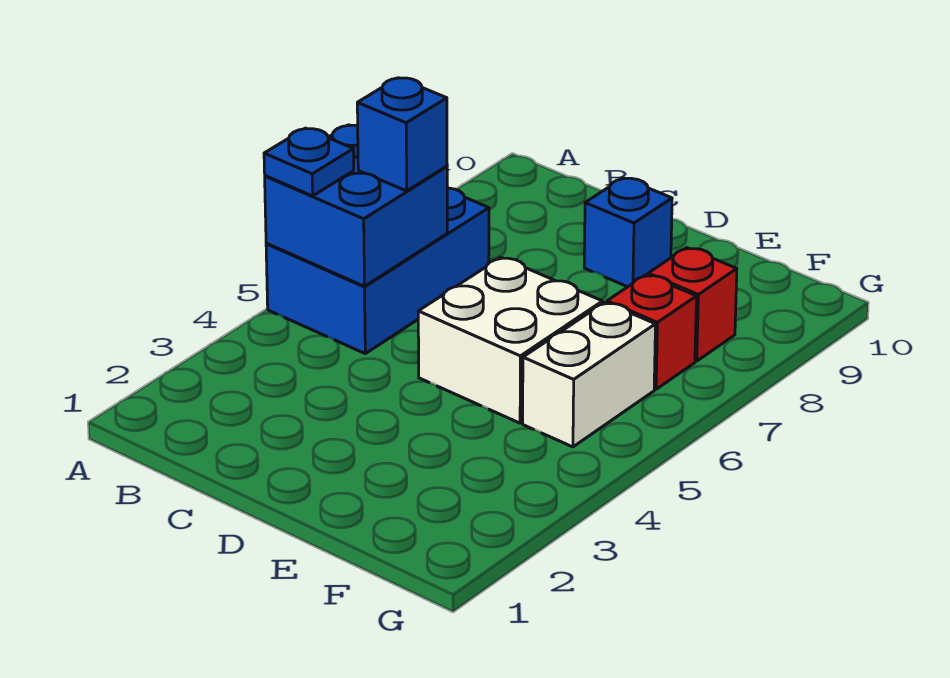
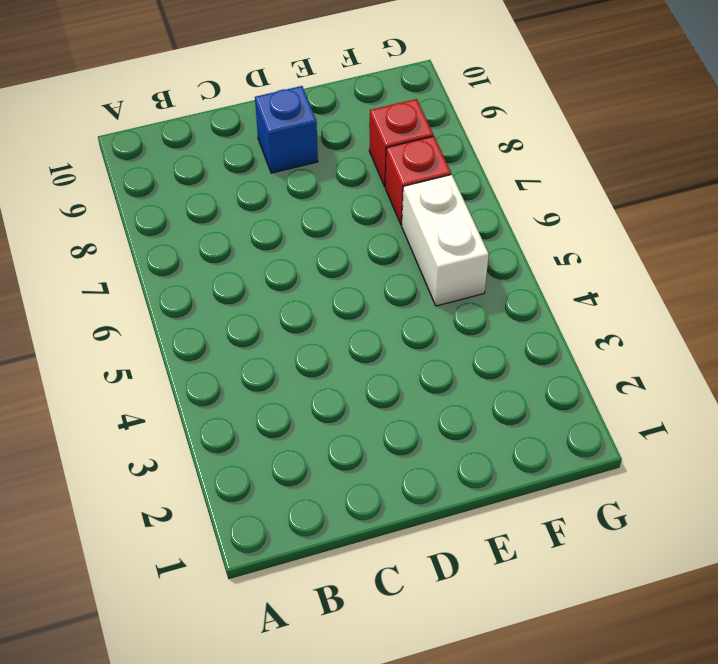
none -> blue brick A5:B7 level 1
none -> white brick D5:E6 level 1

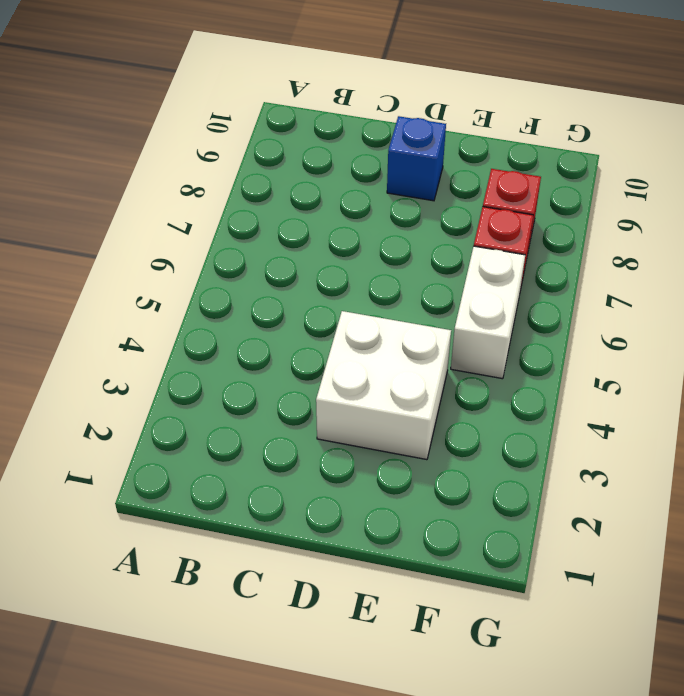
white brick D3:E4 level 1 -> white brick D5:E6 level 1
none -> blue brick A5:B7 level 1
none -> blue brick A5:B6 level 2

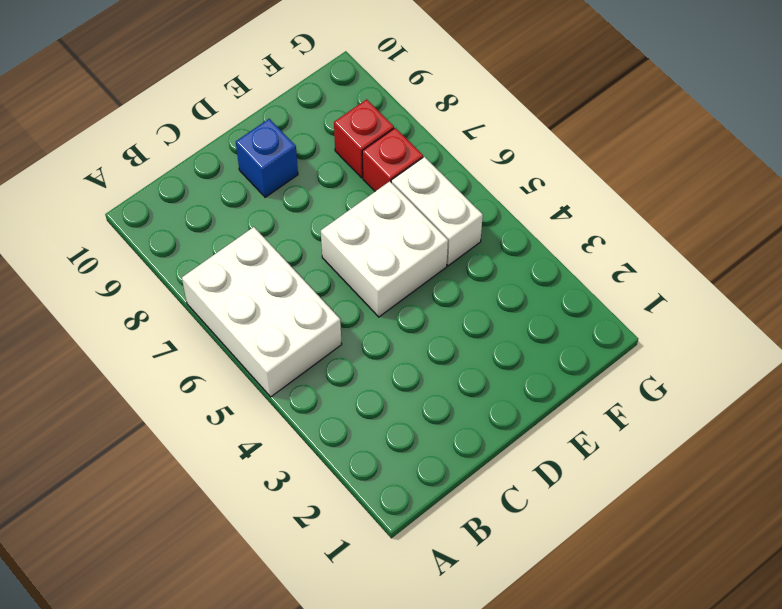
white brick A5:B7 level 1 -> blue brick A5:B7 level 1
none -> blue brick A5:B6 level 2
none -> blue plate A5 level 3

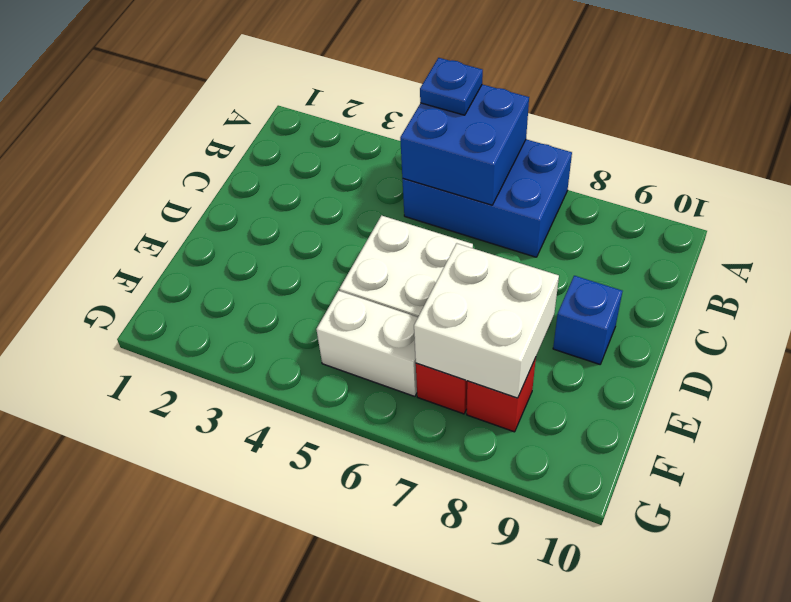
white brick E7:F8 level 2 -> none
none -> blue brick B6 level 3

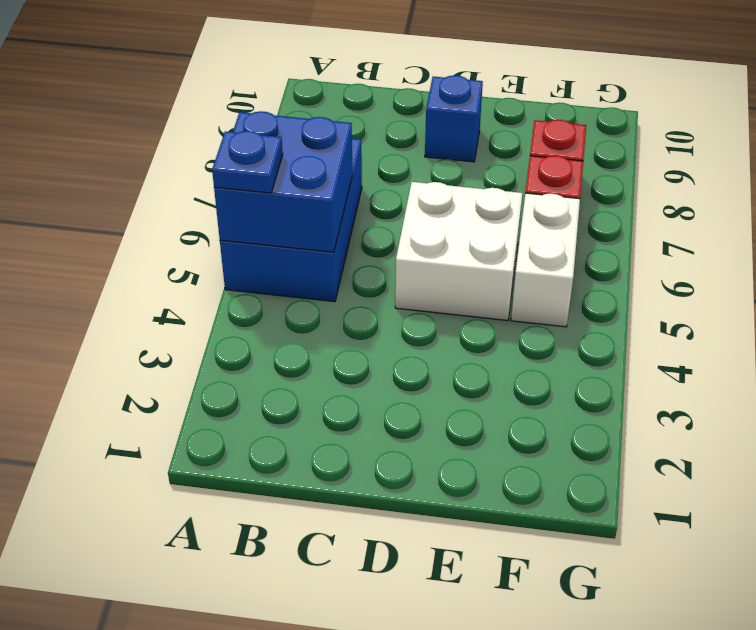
none -> blue brick B6 level 3

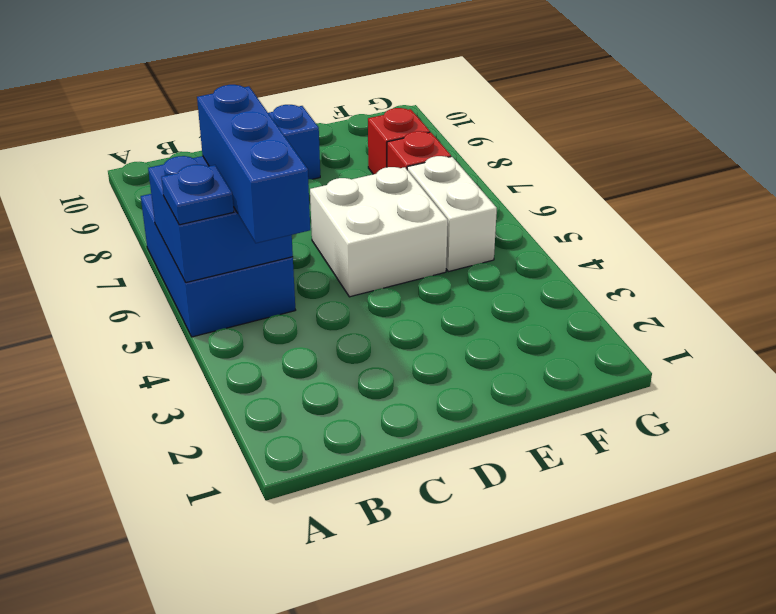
blue brick B4:B6 level 3 -> blue brick B6 level 3

